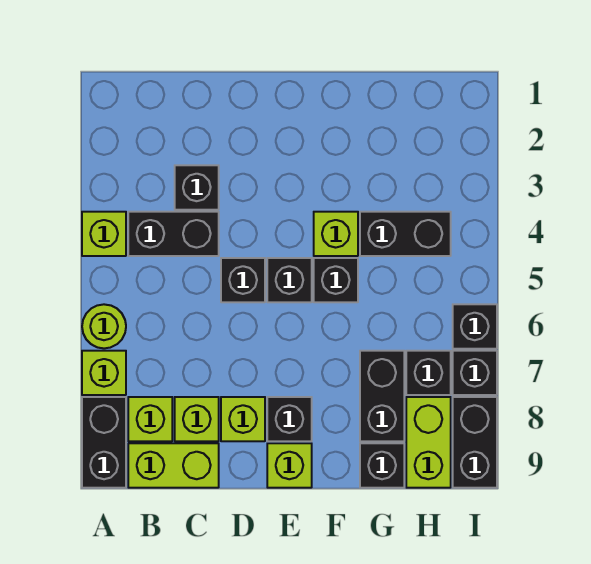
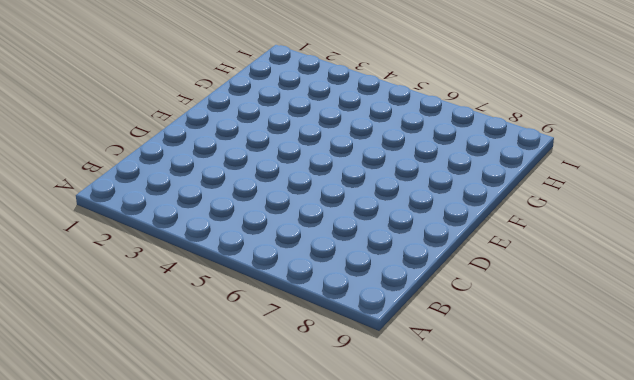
none -> lime brick A4 level 1
none -> lime round brick A6 level 1
none -> lime brick A7 level 1

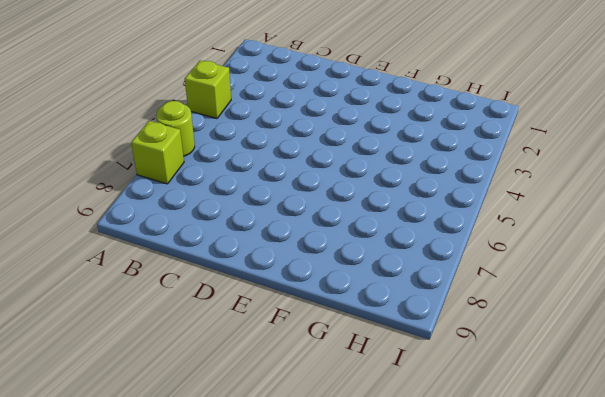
none -> black brick A8:A9 level 1
none -> black brick B4:C4 level 1
none -> lime brick B8 level 1

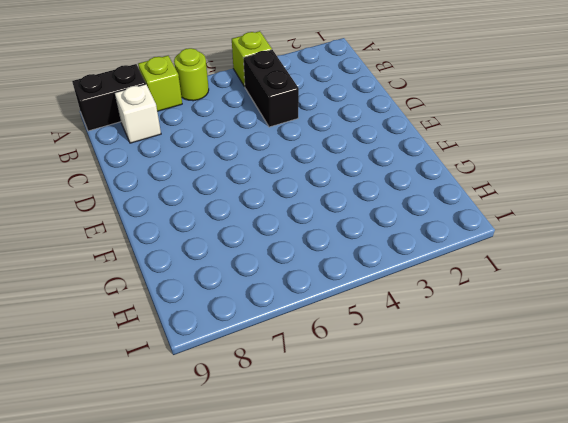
white brick B8 level 1 -> lime brick B8 level 1
none -> lime brick B9:C9 level 1
none -> black brick C3 level 1
none -> lime brick C8 level 1

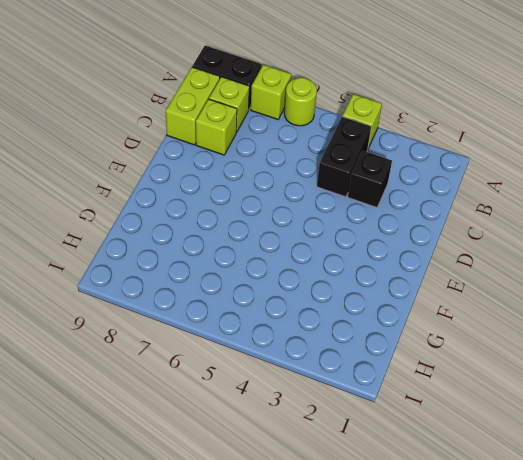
none -> black brick D5 level 1
none -> lime brick D8 level 1
none -> black brick E5 level 1

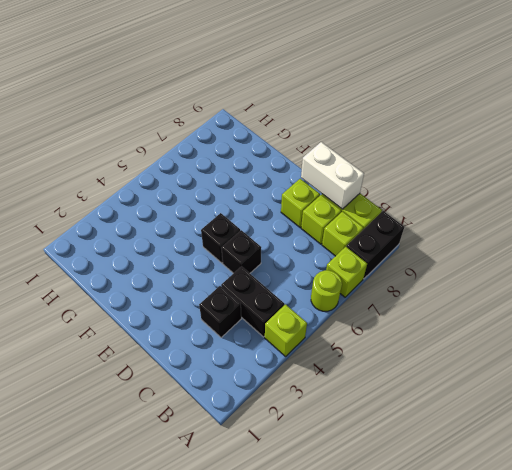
white brick C9:D9 level 2 -> none
none -> black brick E8 level 1
none -> lime brick E9 level 1
none -> lime brick F4 level 1

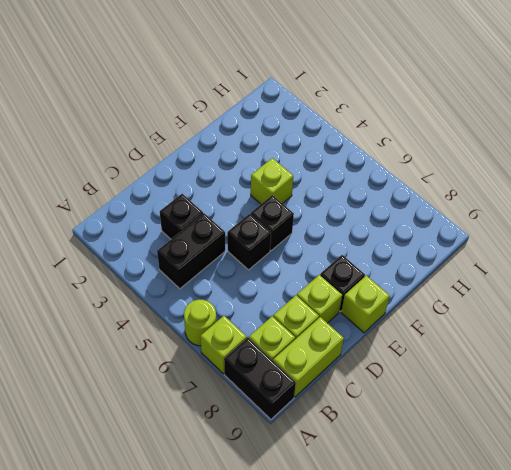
none -> lime brick A4 level 1
none -> black brick F5 level 1
none -> black brick G4:H4 level 1

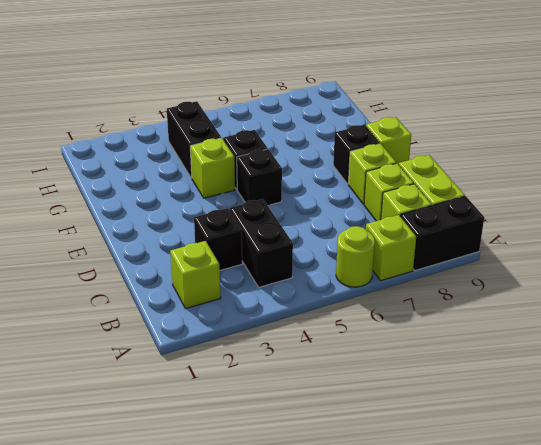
lime brick B2 level 1 -> lime brick A4 level 1
none -> black brick D5 level 1
none -> black brick G7:G8 level 1
none -> black brick G9 level 1

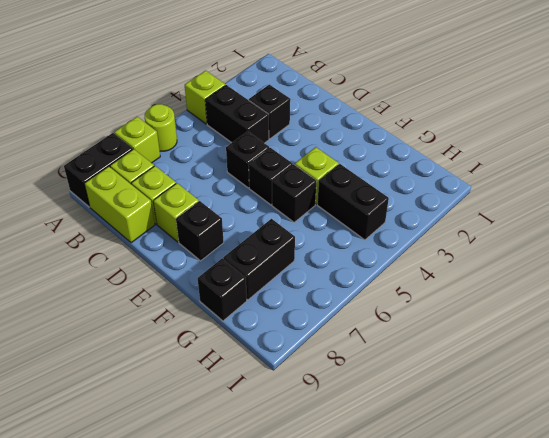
none -> lime brick E9 level 1
none -> black brick H7 level 1
none -> lime brick H8:H9 level 1

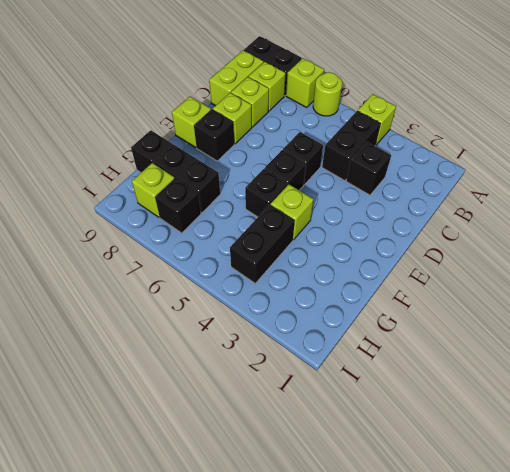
lime brick H8 level 1 -> lime brick H8:H9 level 1
none -> black brick I6 level 1
none -> black brick I7 level 1
none -> black brick I8:I9 level 1

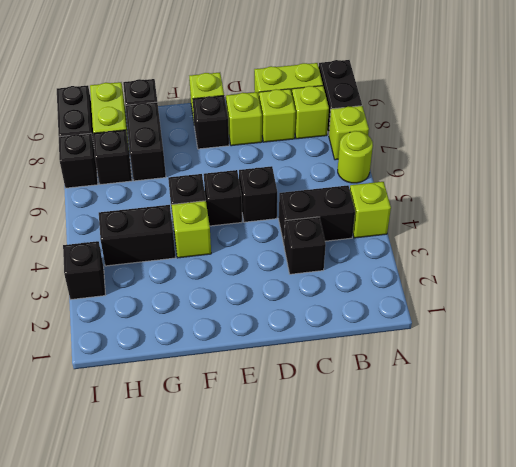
black brick I3 level 1 -> black brick I6 level 1

